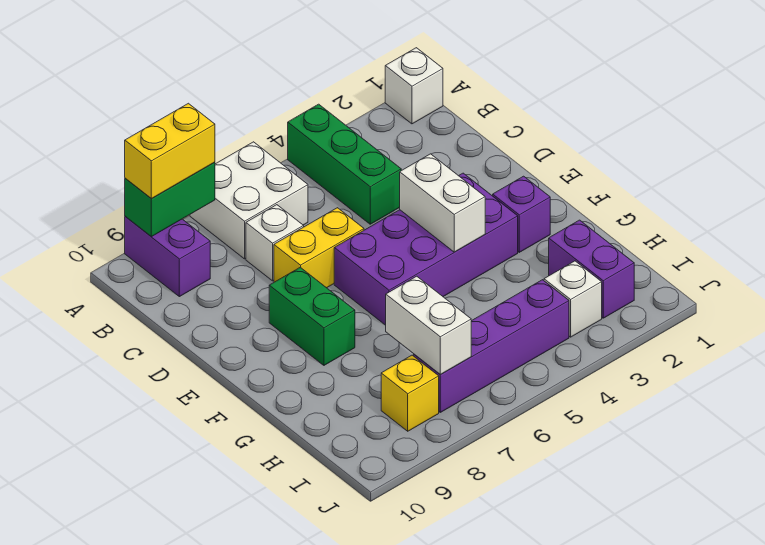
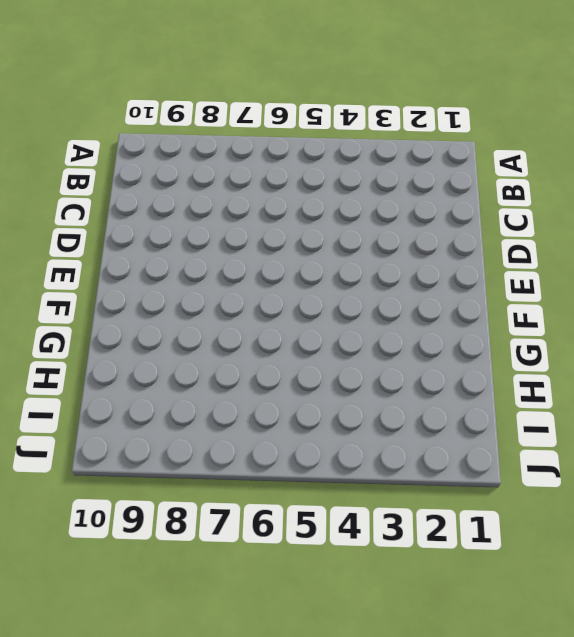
none -> white brick A1 level 1
none -> green brick A4:C4 level 1
none -> white brick A6:B7 level 1

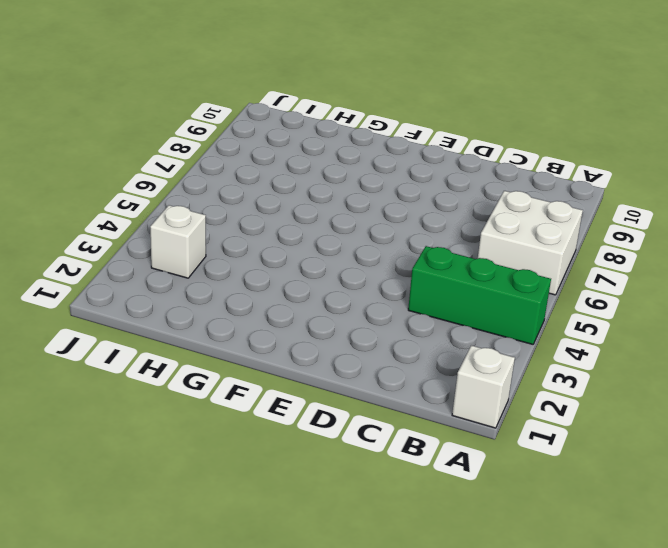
none -> purple brick A9:B9 level 1
none -> white brick C7 level 1
none -> yellow brick D6:D7 level 1

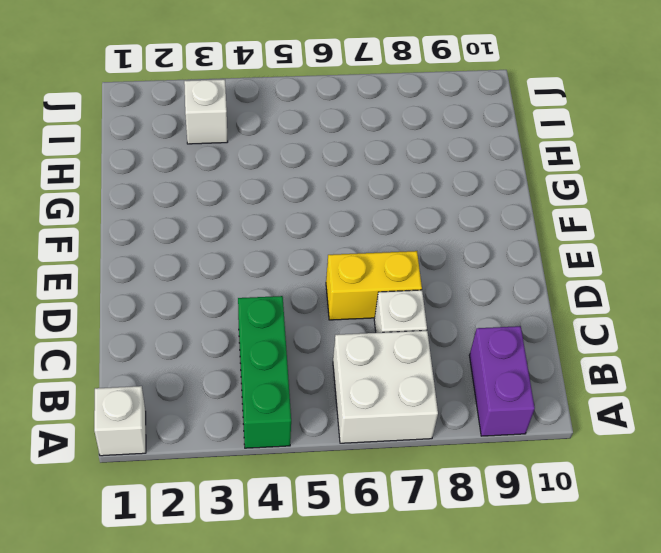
none -> purple brick E3:F6 level 1
none -> green brick E8:F8 level 1
none -> purple brick F2 level 1

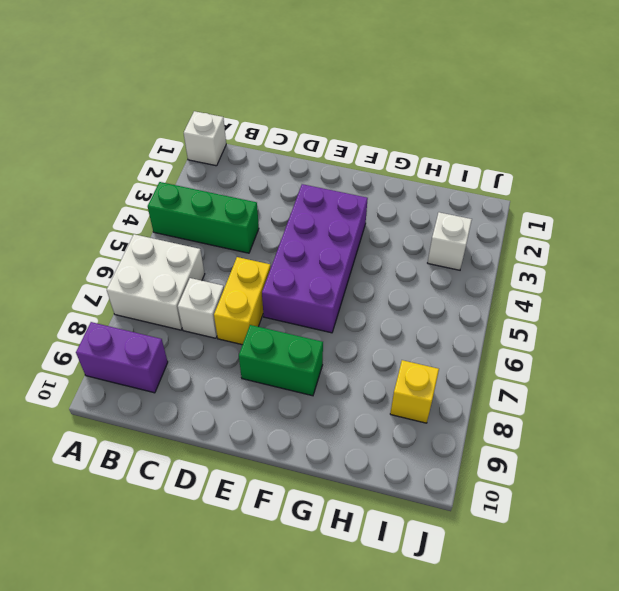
none -> purple brick F2 level 1
none -> purple brick H2:I2 level 1
none -> purple brick I4:I7 level 1

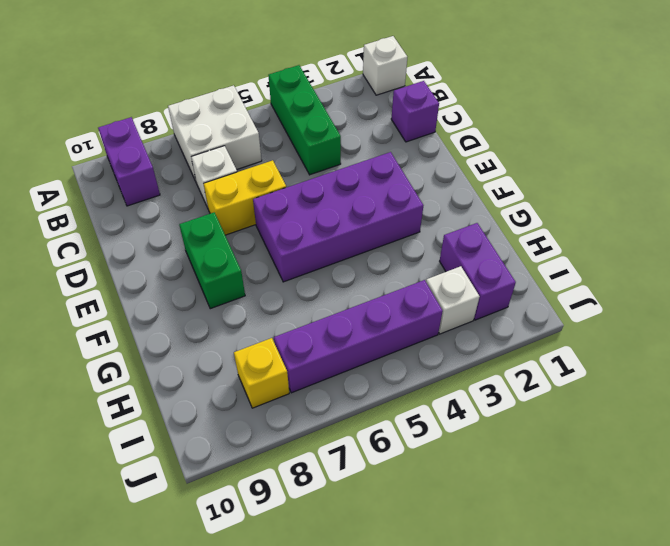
purple brick C1 level 1 -> purple brick F2 level 1
none -> green brick A8:A9 level 2
none -> white brick E4:F4 level 2
none -> white brick H7:I7 level 2

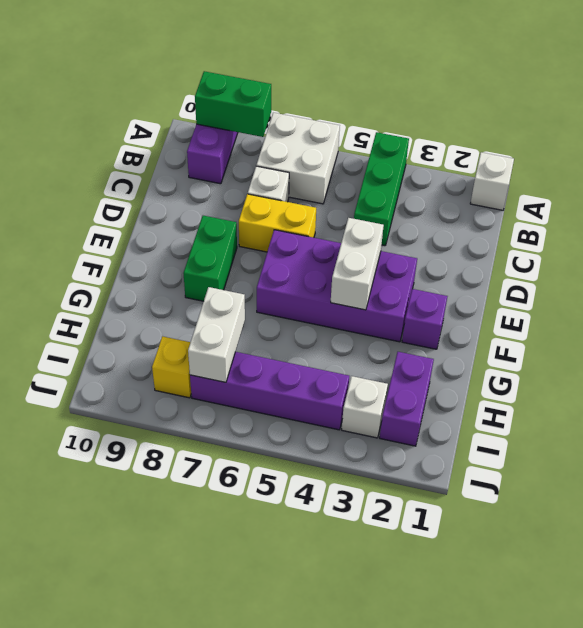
none -> yellow brick A8:A9 level 3

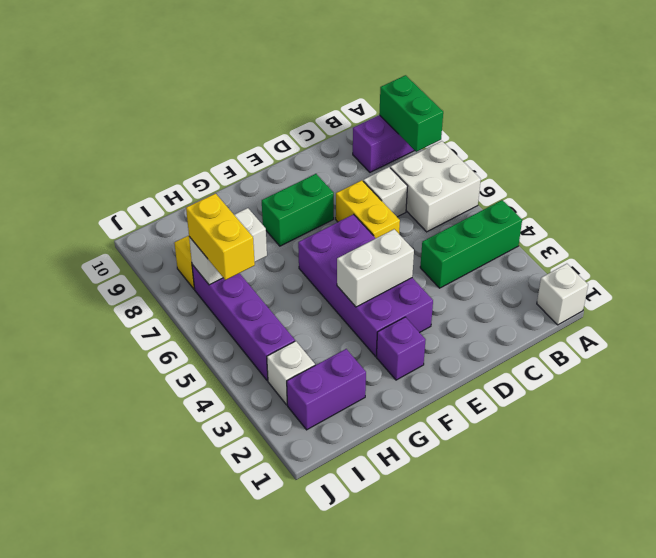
yellow brick I6:I7 level 3 -> yellow brick A8:A9 level 3

